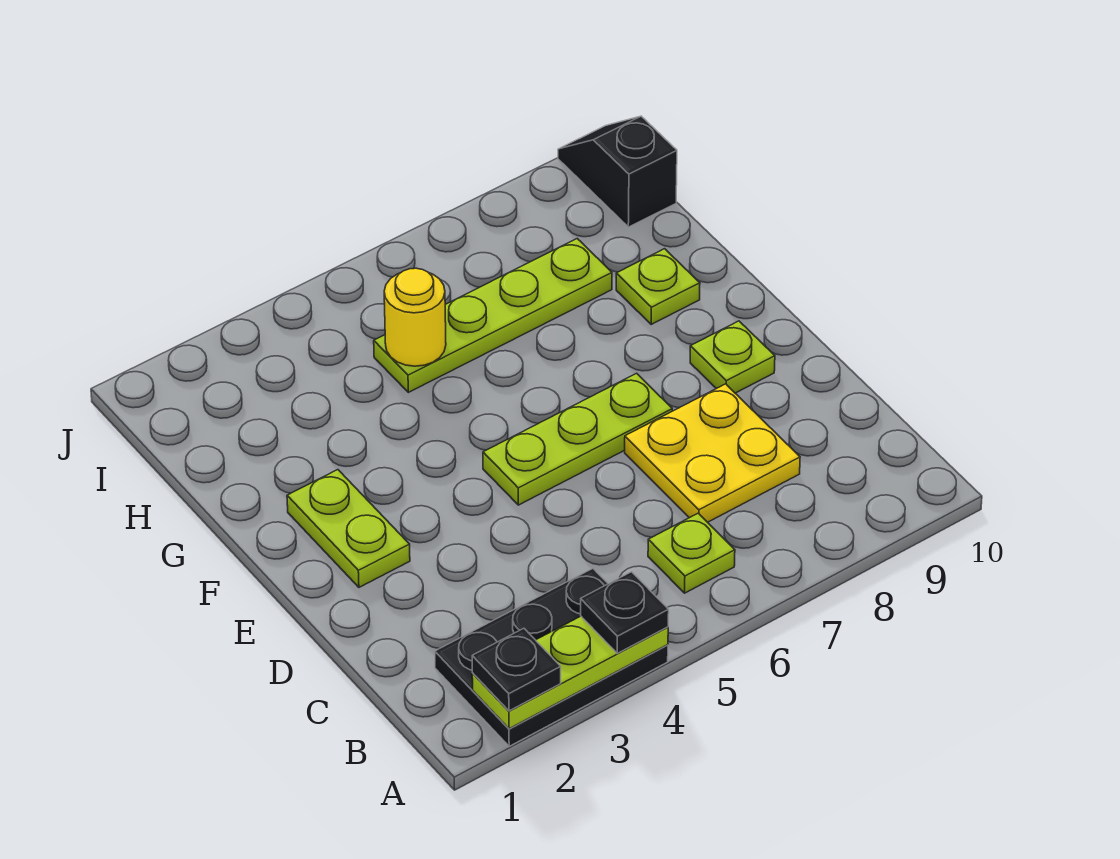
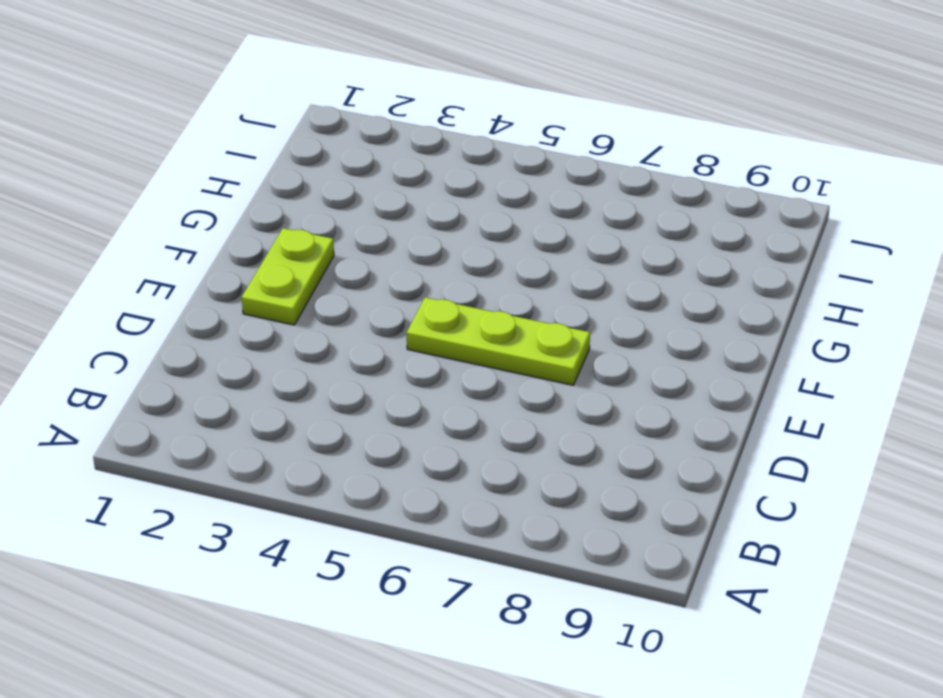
none -> black plate A2:B4 level 1
none -> lime plate B6 level 1
none -> yellow plate C7:D8 level 1

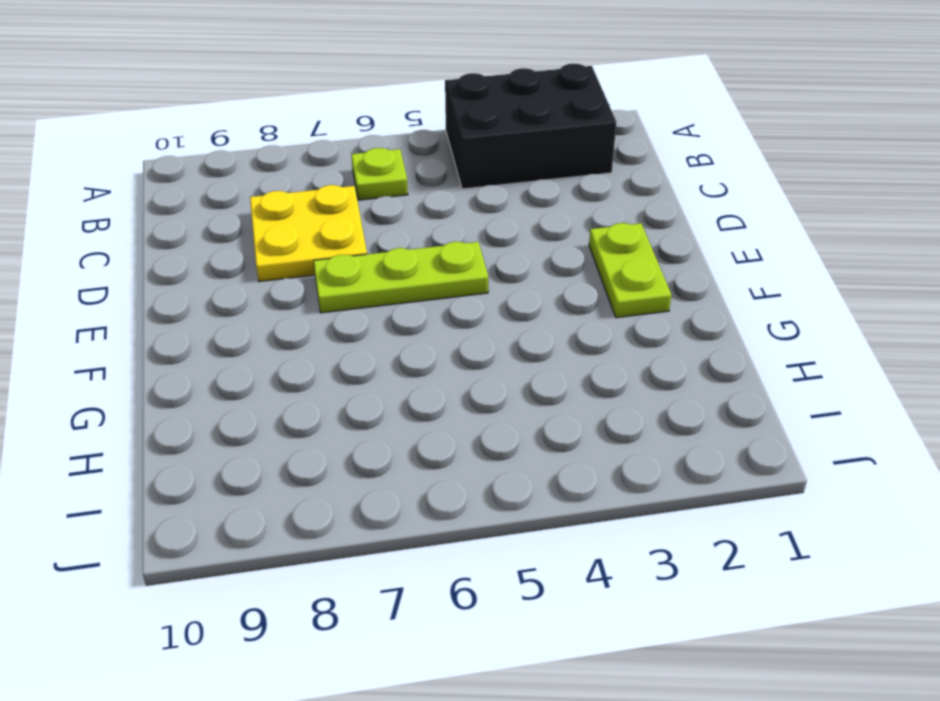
black brick A2:B4 level 1 -> black plate A2:B4 level 1
none -> lime plate E9 level 1
none -> lime plate G9 level 1
none -> lime plate H5:H8 level 1

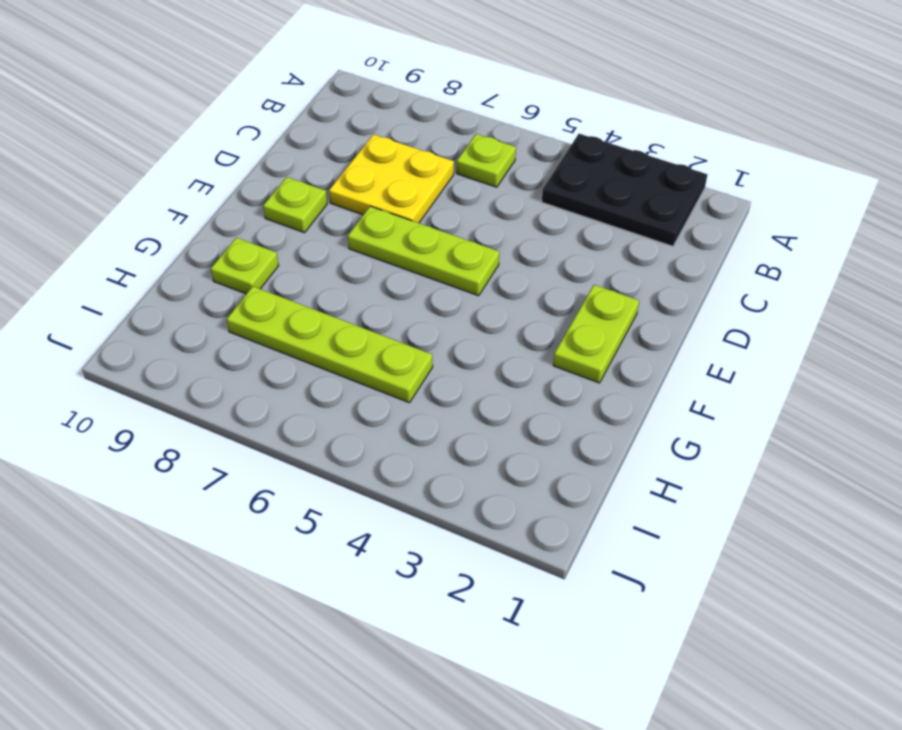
none -> black slope I10:J10 level 1 top I
none -> lime plate A2:A4 level 2
none -> yellow round brick H5 level 2

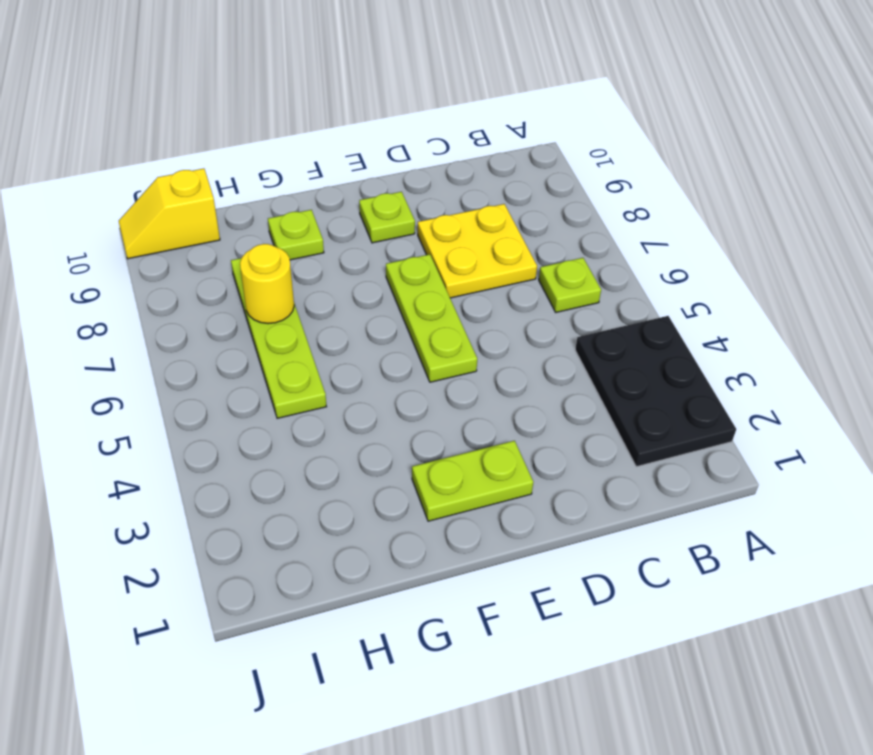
yellow round brick H7 level 2 -> yellow round brick H5 level 2
yellow slope I10:J10 level 1 top I -> black slope I10:J10 level 1 top I
none -> lime plate A2:A4 level 2
none -> black plate A2 level 3
none -> black plate A4 level 3

